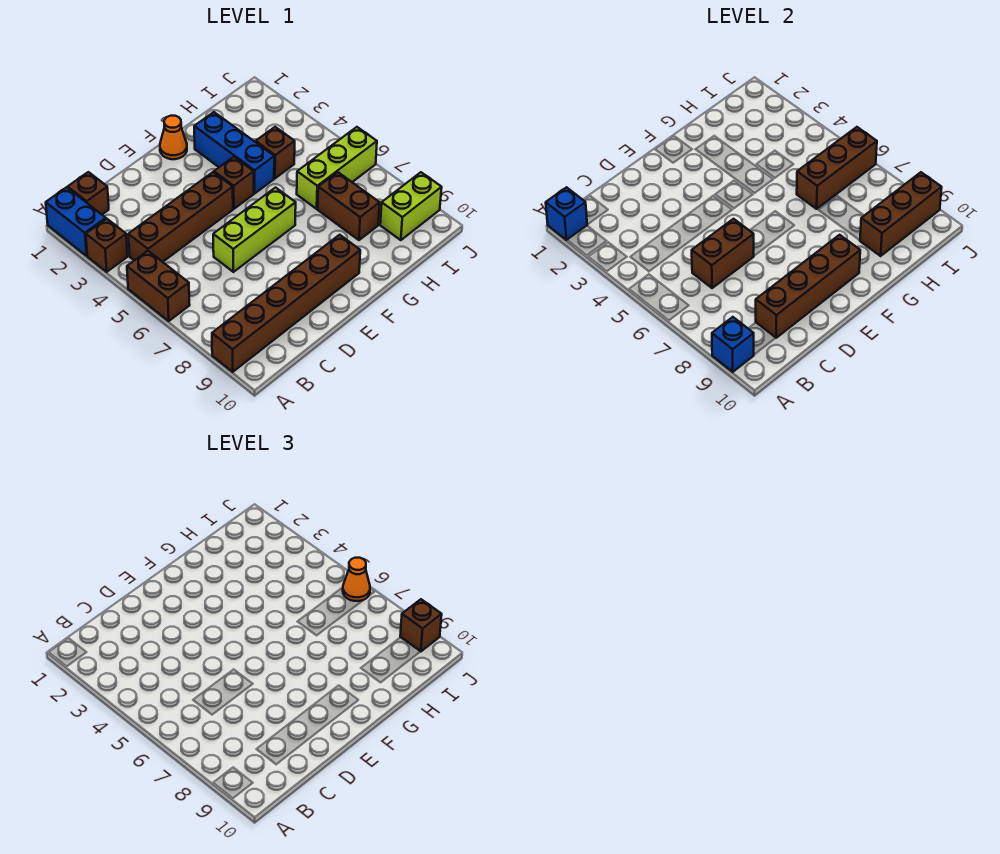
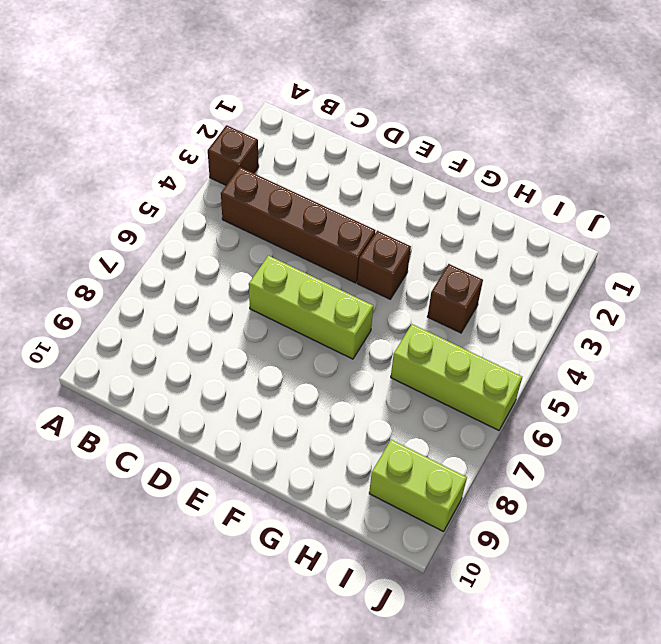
none -> blue brick A1:A2 level 1
none -> brown brick A5:A6 level 1
none -> brown brick A9:F9 level 1

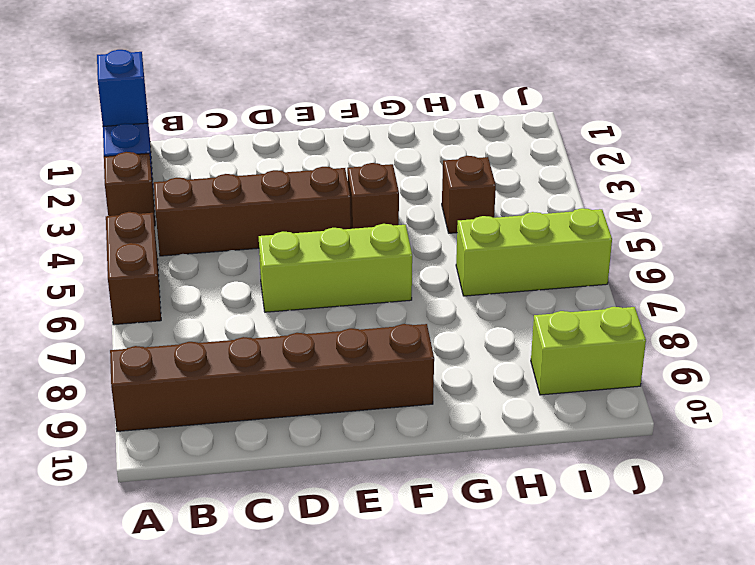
none -> brown brick B1 level 1
none -> orange cone F1 level 1
none -> blue brick G2:G4 level 1

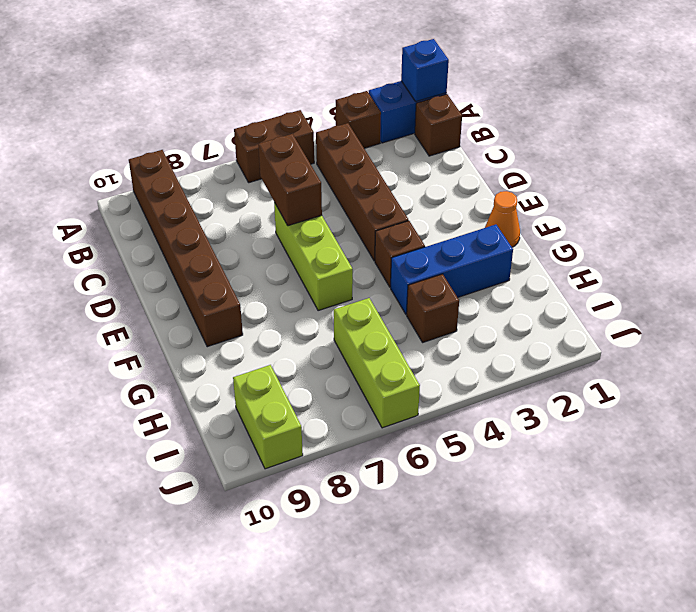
none -> brown brick H7:H8 level 1
none -> blue brick A9 level 2
none -> brown brick C9:F9 level 2

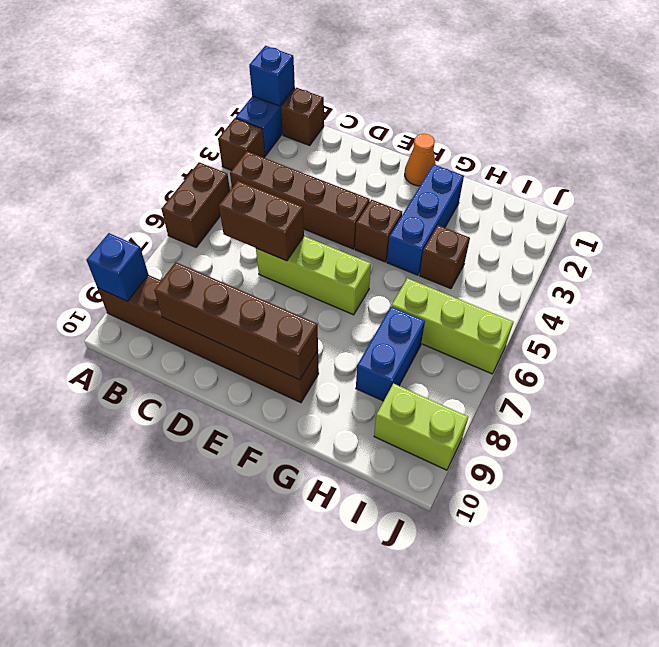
blue brick H7:H8 level 1 -> brown brick H7:H8 level 1
none -> brown brick H6:J6 level 2
none -> brown brick H9:J9 level 2
none -> orange cone J6 level 3

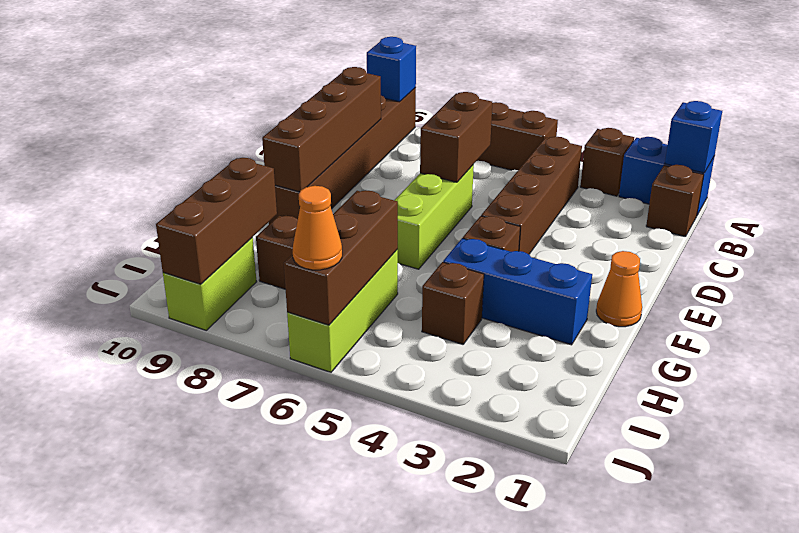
none -> brown brick J9 level 3

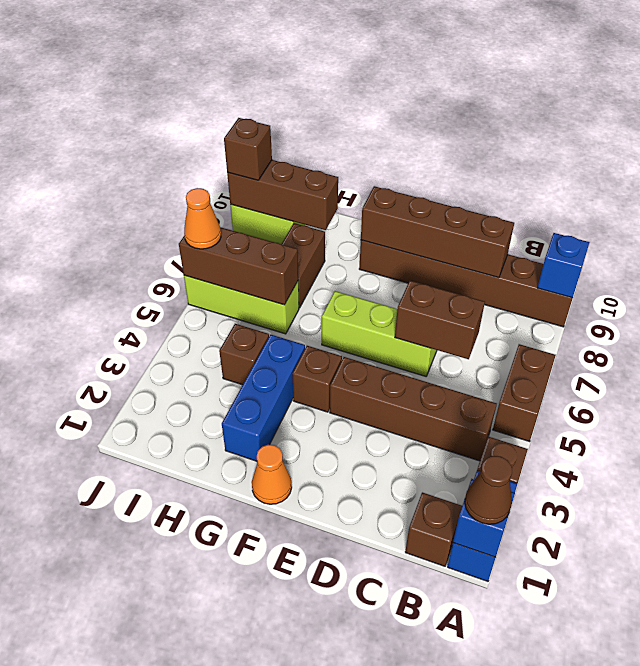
brown cone A1 level 3 -> none

